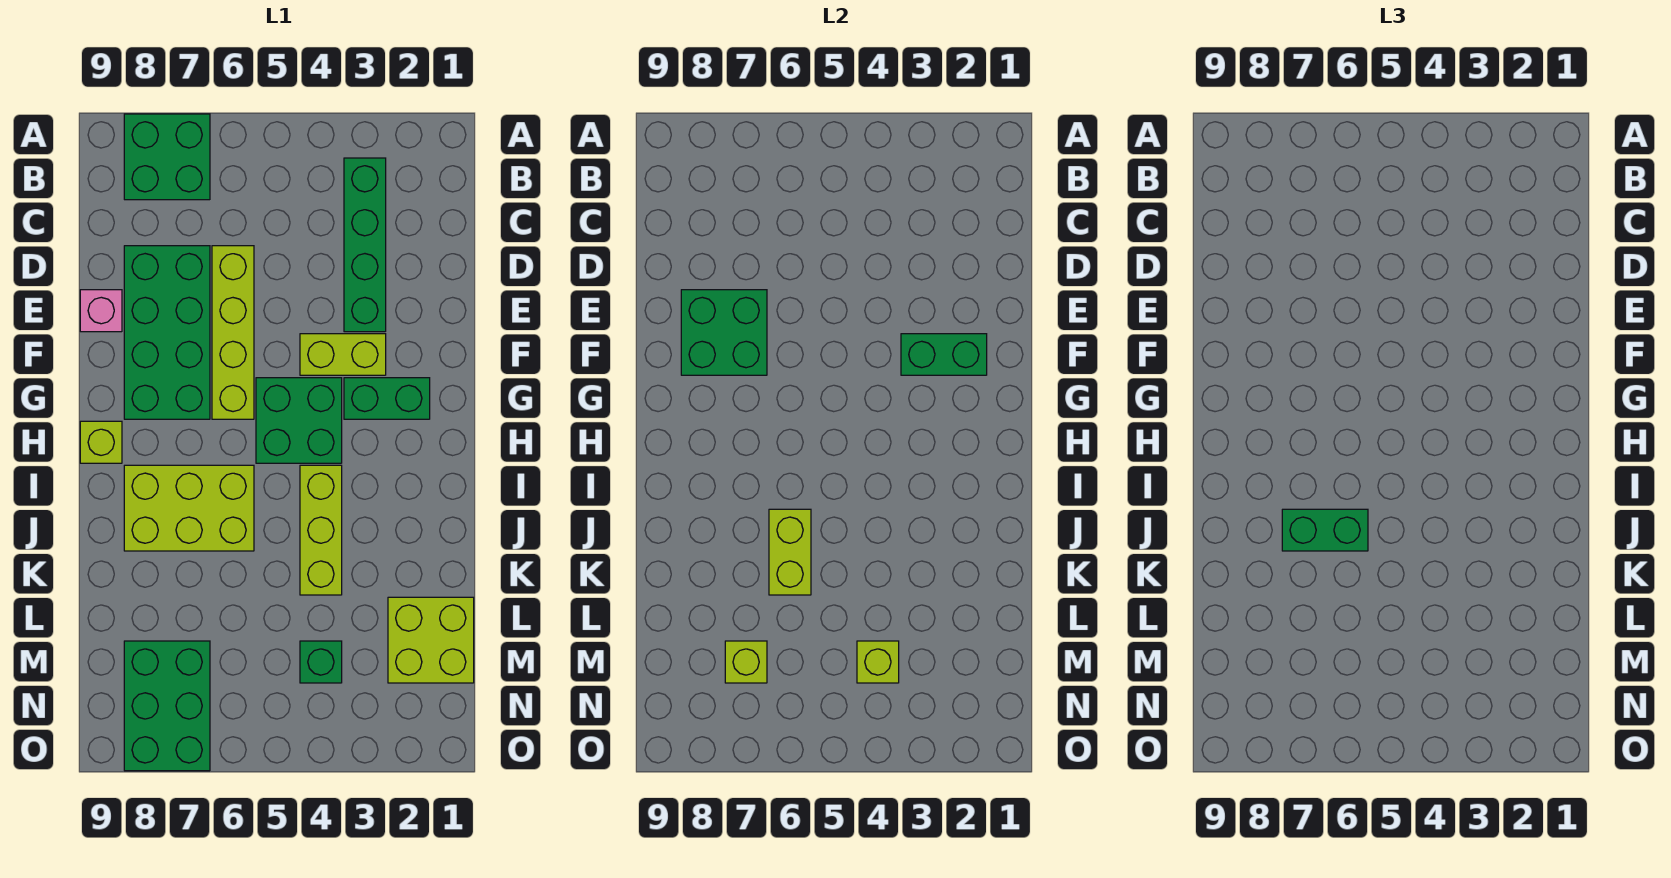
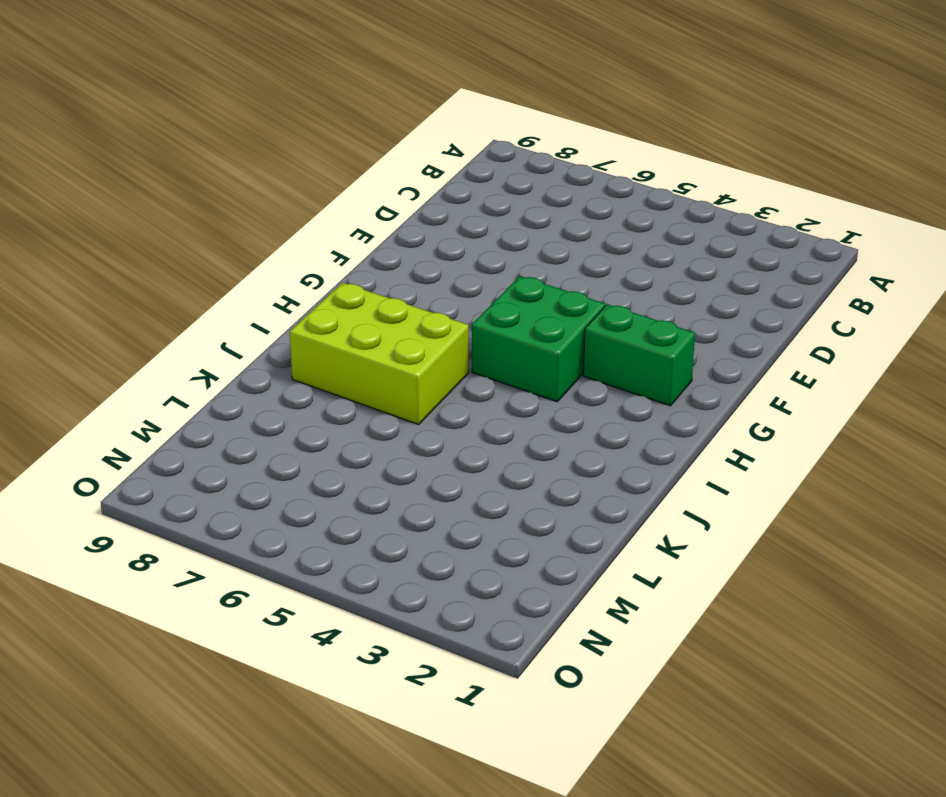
none -> green brick A7:B8 level 1
none -> green brick B3:E3 level 1
none -> lime brick D6:G6 level 1

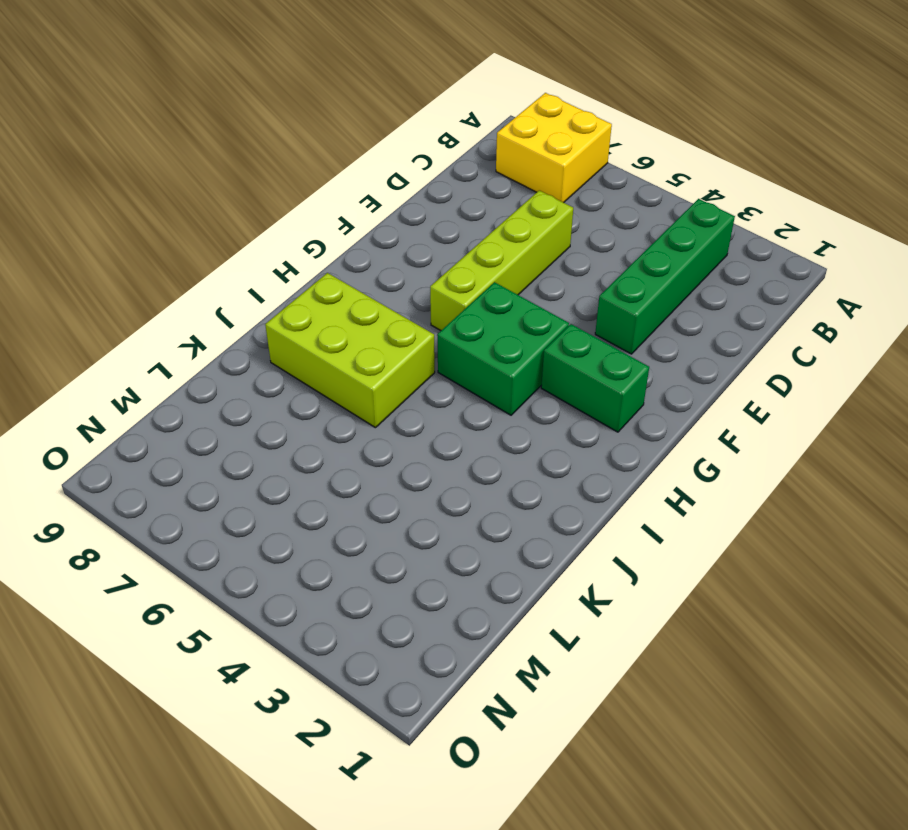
yellow brick A7:B8 level 1 -> green brick A7:B8 level 1
none -> green brick D7:G8 level 1
none -> pink brick E9 level 1
none -> lime brick F3:F4 level 1

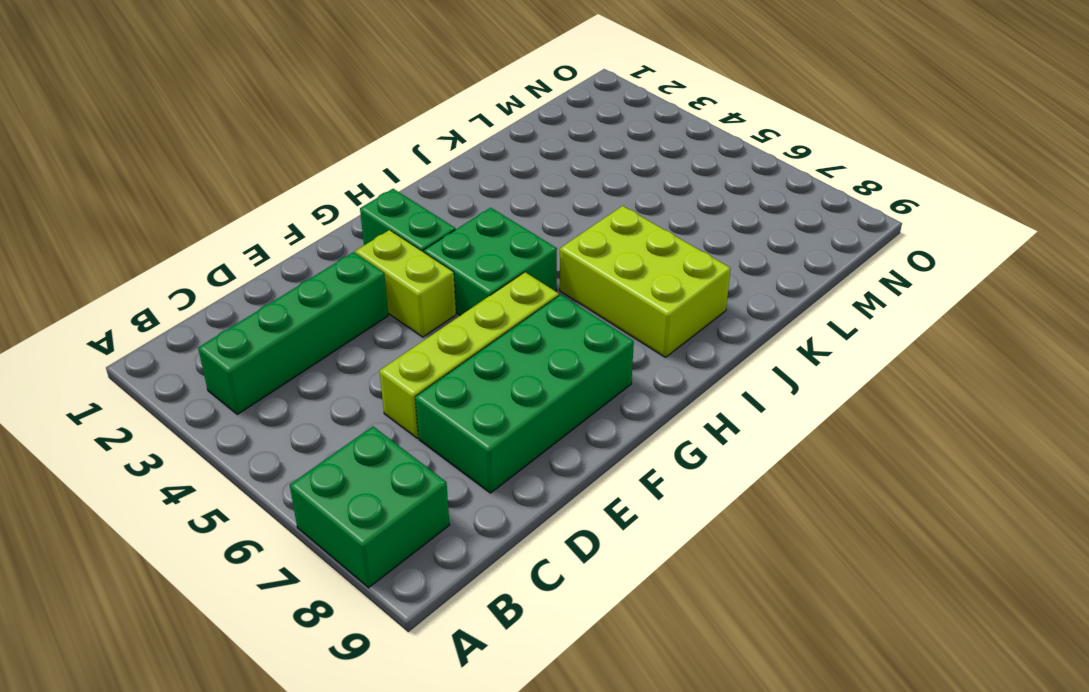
none -> pink brick E9 level 1
none -> lime brick H9 level 1
none -> lime brick I4:K4 level 1

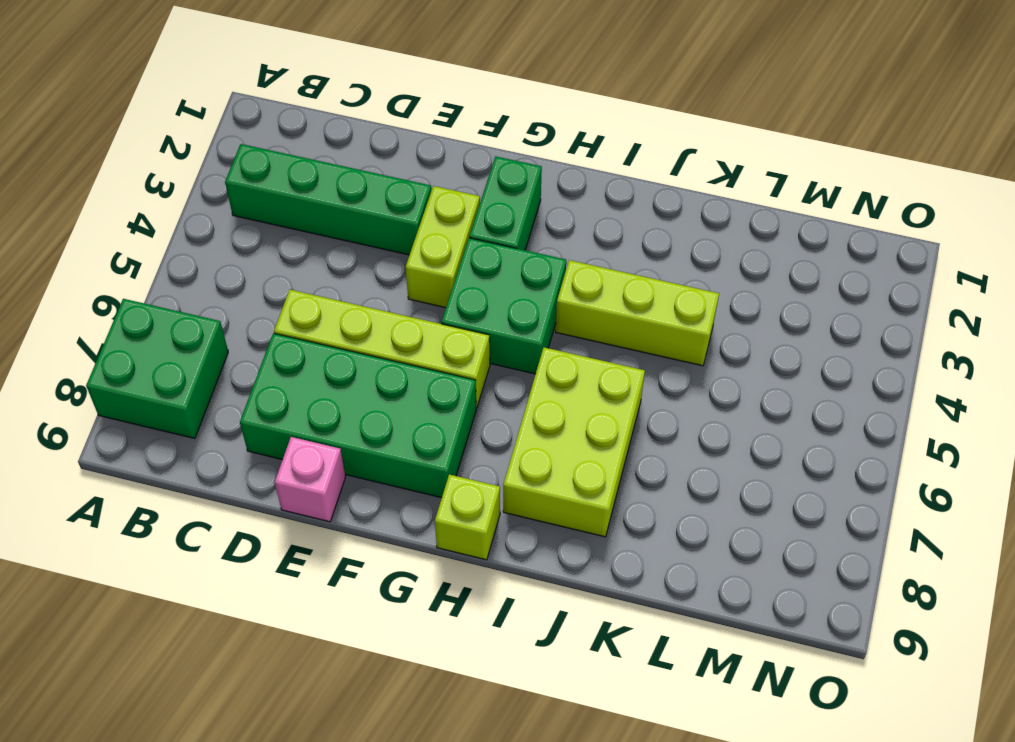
none -> lime brick L1:M2 level 1
none -> green brick M4 level 1
none -> green brick M7:O8 level 1

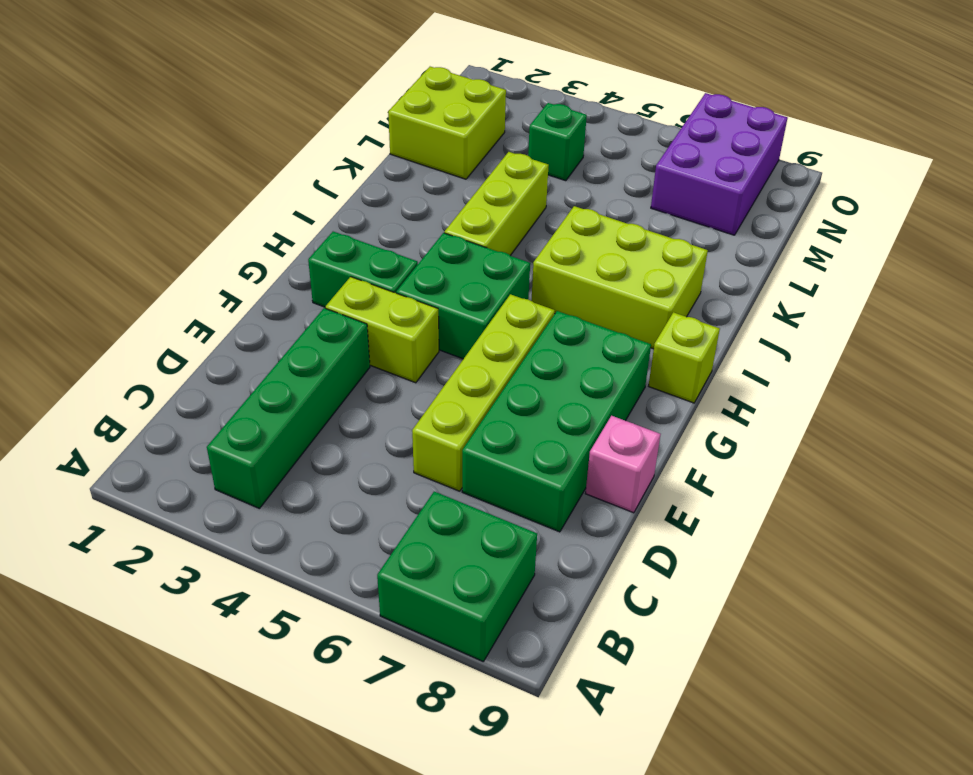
purple brick M7:O8 level 1 -> green brick M7:O8 level 1
none -> green brick E7:F8 level 2
none -> green brick F2:F3 level 2
none -> lime brick J6:K6 level 2

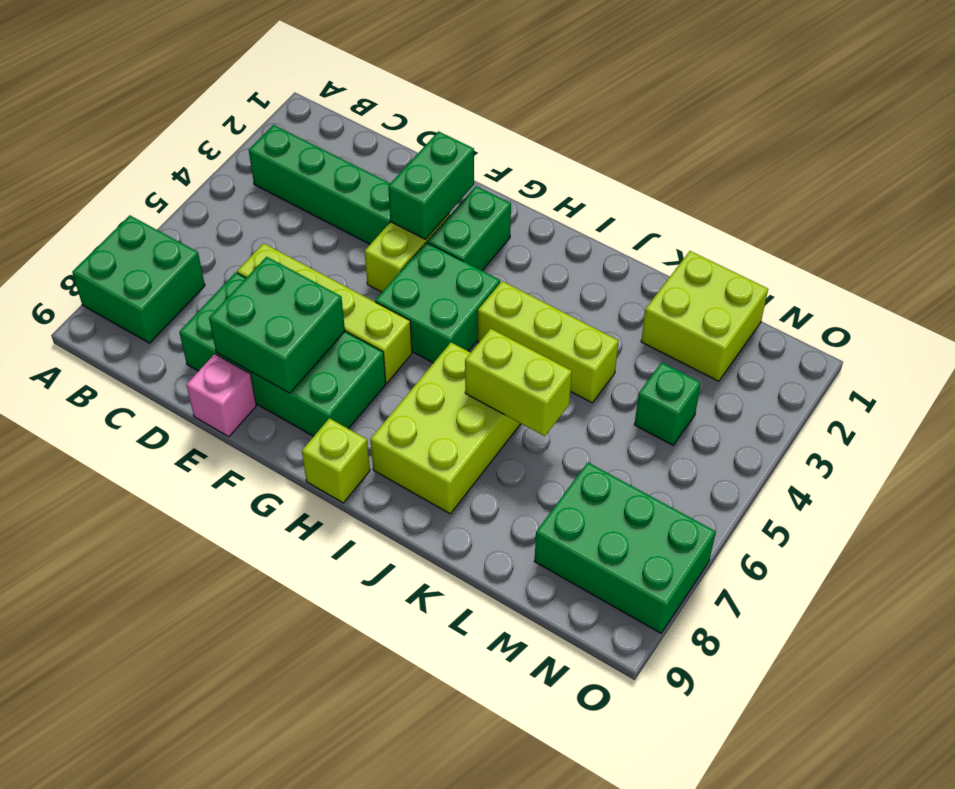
none -> lime brick M4 level 2
none -> lime brick M7 level 2
none -> green brick J6:J7 level 3

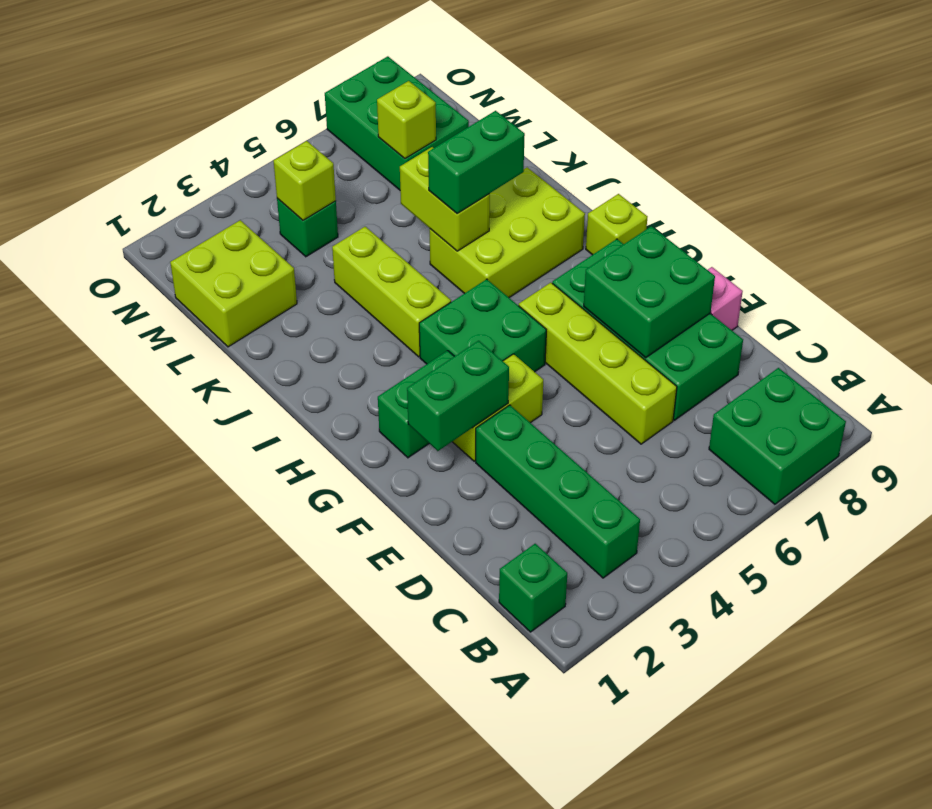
green brick B1 level 1 -> none

